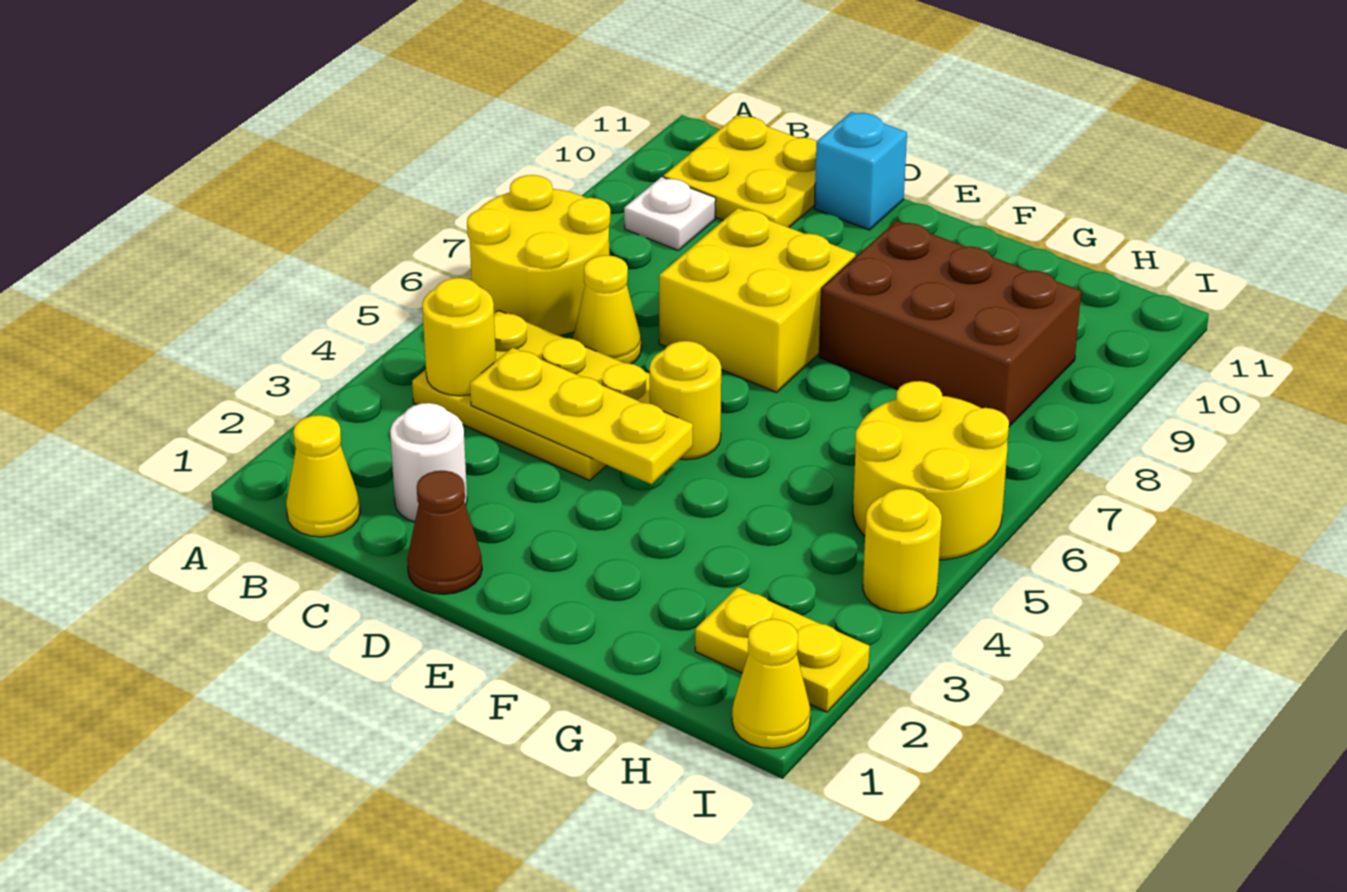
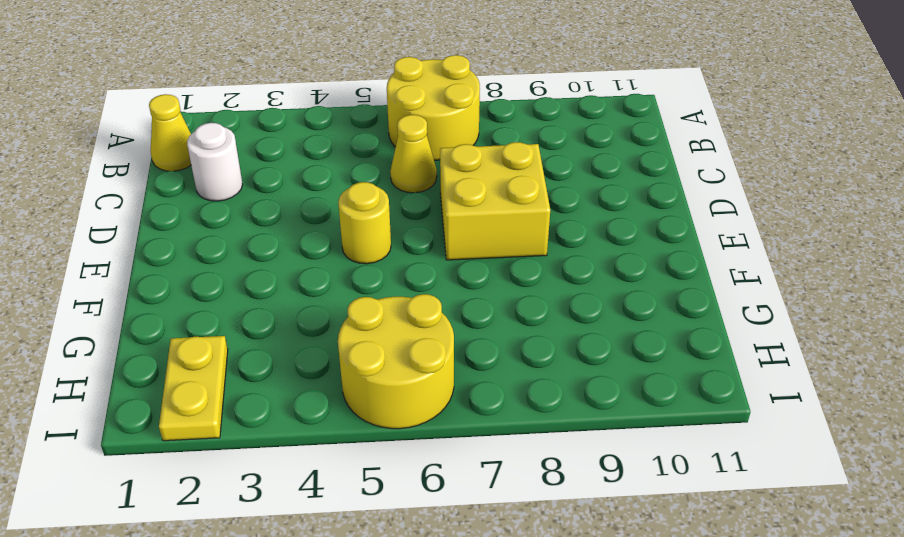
none -> yellow plate B4:D5 level 1
none -> white plate B9 level 1
none -> yellow plate B10:C11 level 1

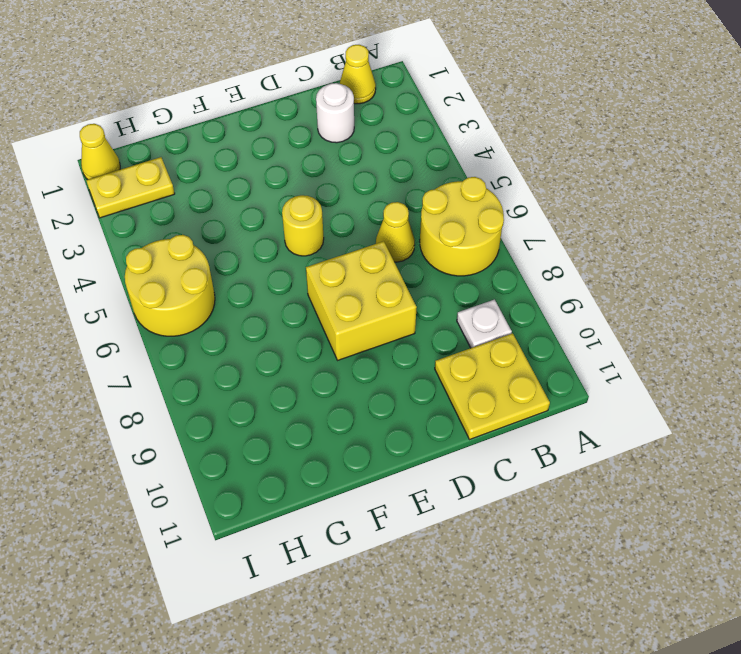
none -> yellow plate B4:D5 level 1
none -> brown cone D1 level 1
none -> cyan brick D11 level 1

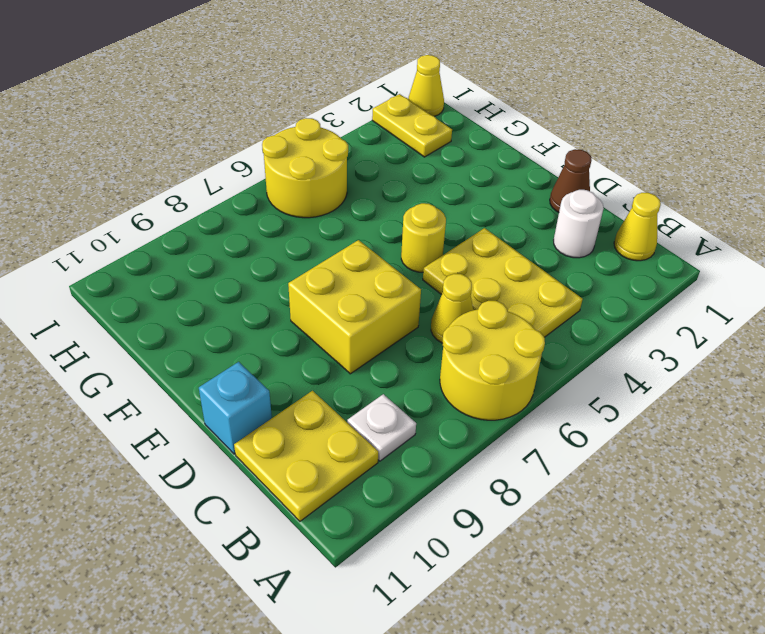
none -> brown brick F8:H9 level 1
none -> yellow round brick I4 level 1
none -> yellow round brick B4 level 2

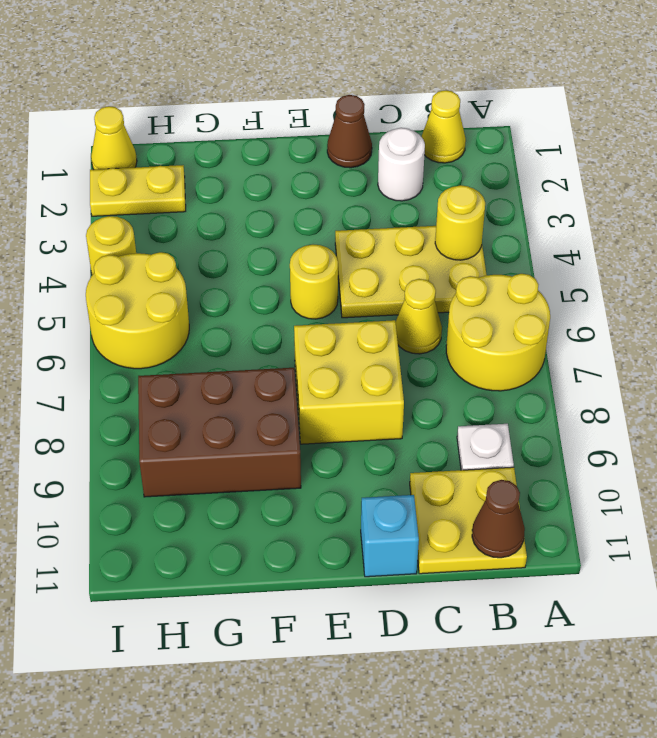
brown cone B11 level 2 -> none
none -> yellow plate C4:E4 level 2

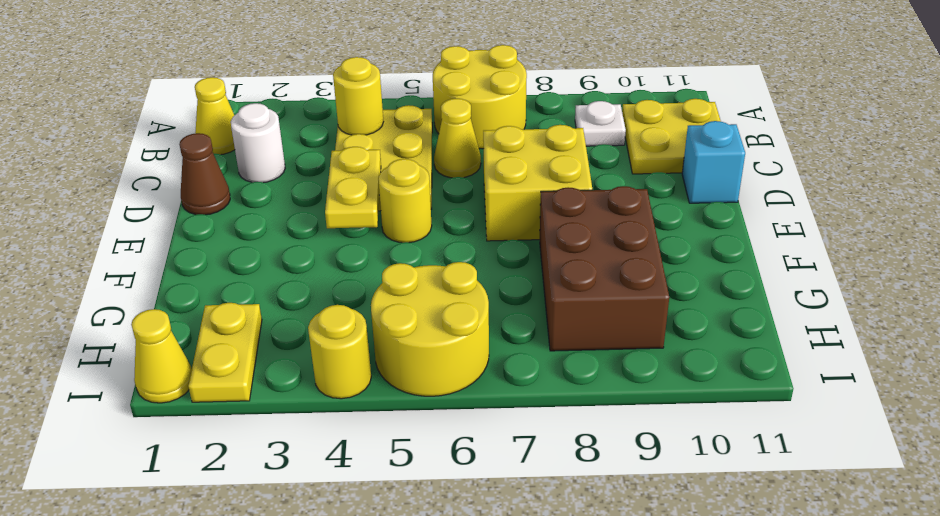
yellow plate D4:E4 level 2 -> yellow plate C4:E4 level 2

